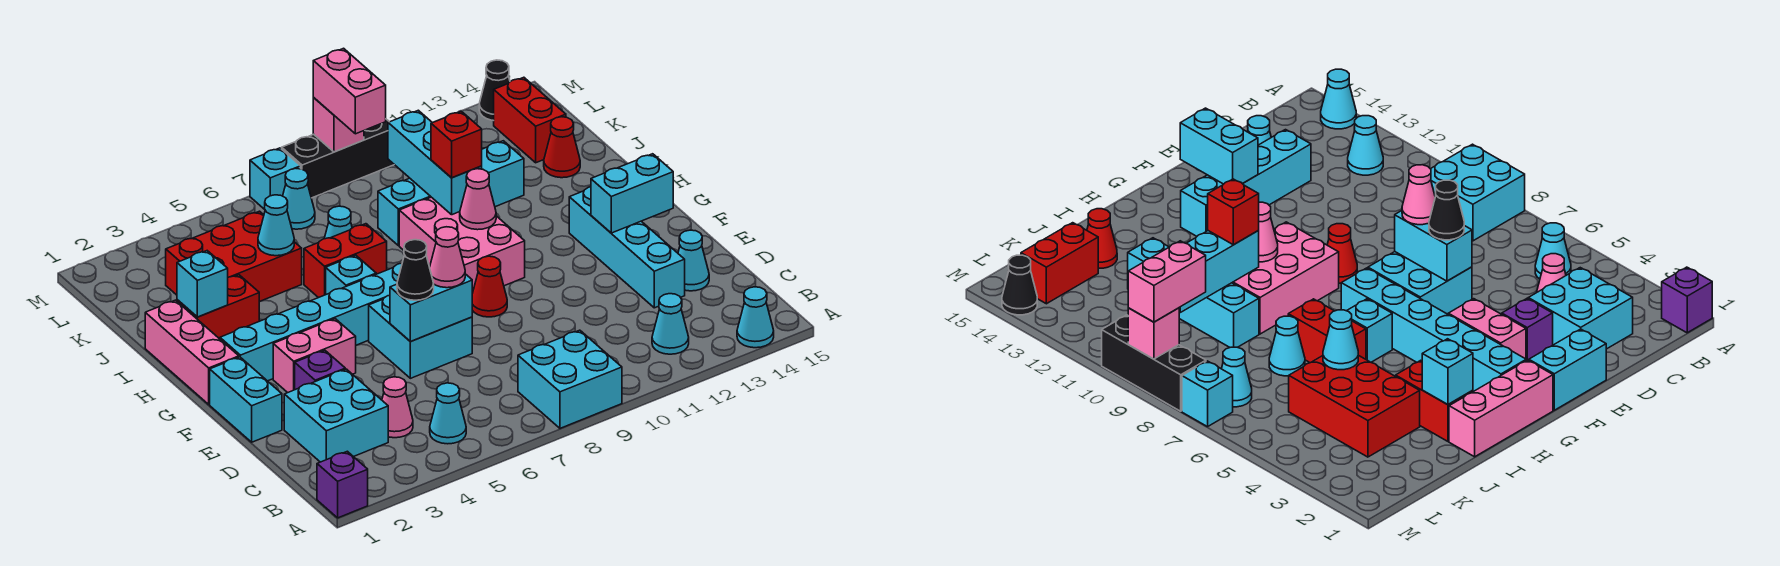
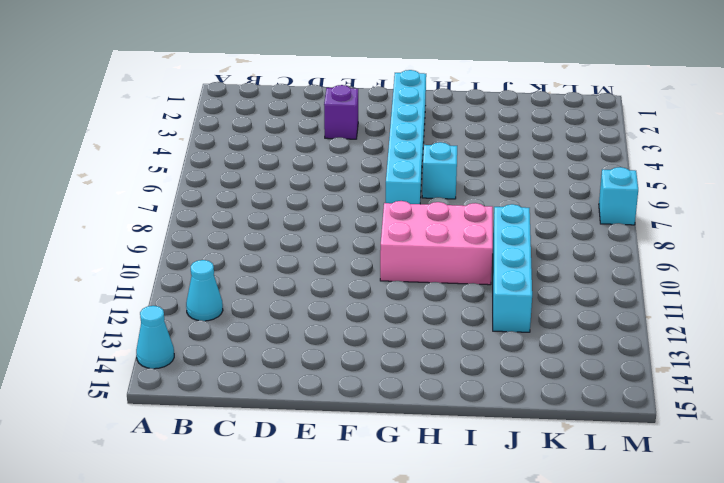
none -> purple brick A1 level 1
none -> cyan brick A8:B9 level 1
none -> cyan cone B5 level 1
none -> cyan brick C2:D3 level 1

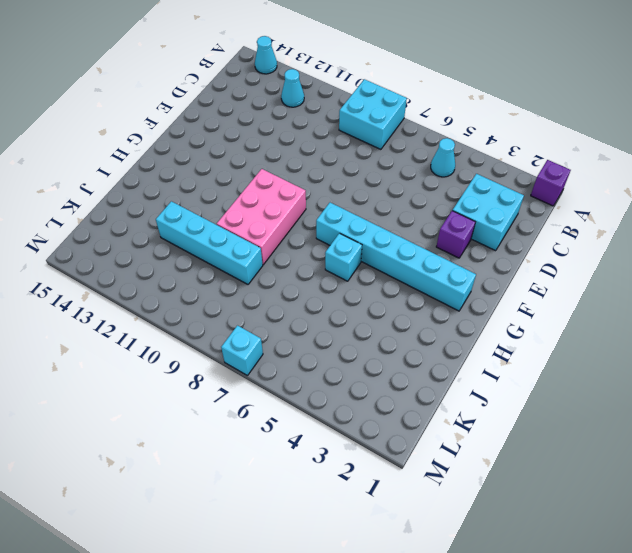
none -> pink cone C4 level 1
none -> cyan brick D13:G13 level 1
none -> cyan cone D14 level 1
none -> cyan brick E1:F1 level 1

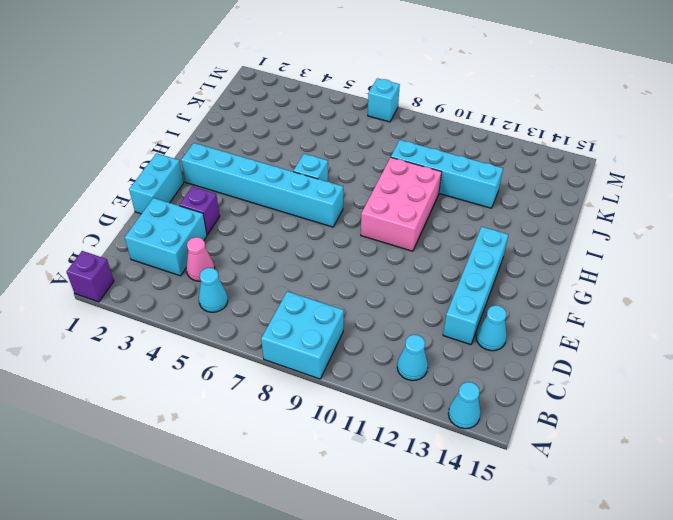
none -> cyan brick E6:F7 level 1
none -> pink brick F3:F4 level 1
none -> red cone F9 level 1
none -> pink brick G1:I1 level 1

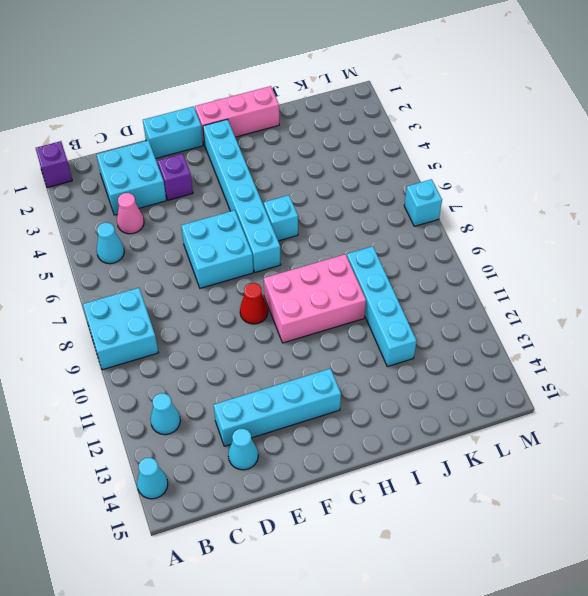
none -> pink brick F3:F4 level 1
none -> red brick I2:I3 level 1
none -> red brick I6:I7 level 1
none -> red brick J3:K5 level 1

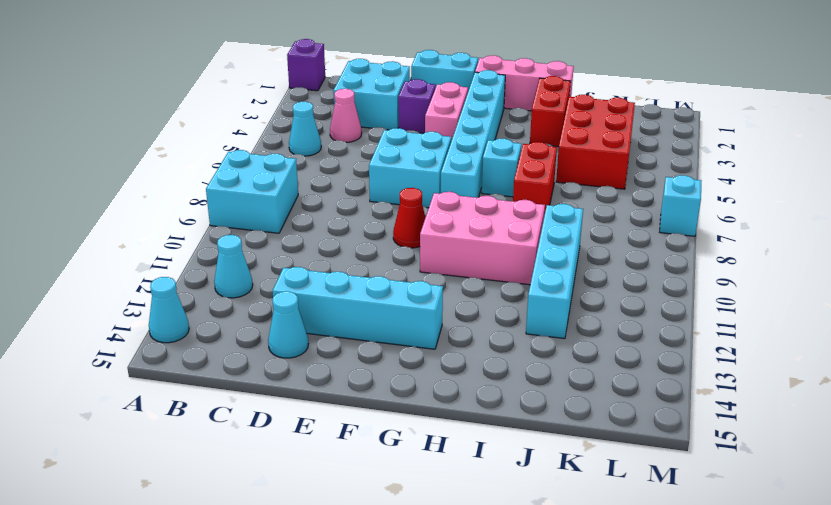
none -> cyan cone J7 level 1
none -> red cone J14 level 1
none -> red brick K14:L14 level 1
none -> cyan cone L7 level 1

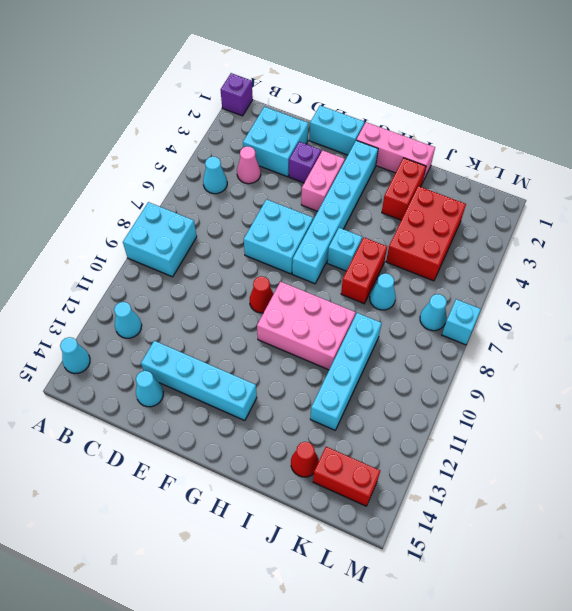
none -> black brick M8:M10 level 1
none -> black cone M14 level 1
none -> cyan brick E6:E7 level 2
none -> cyan brick F13:F14 level 2

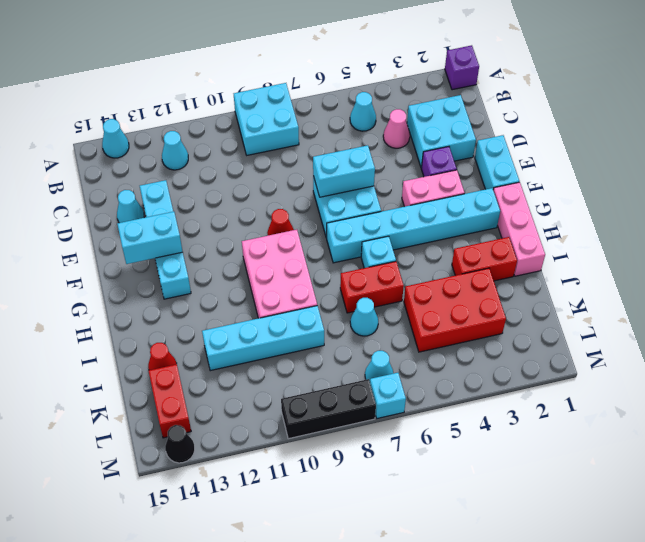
none -> pink cone H10 level 2
none -> cyan brick I2 level 2
none -> cyan brick I10:K10 level 2
none -> cyan cone J5 level 2

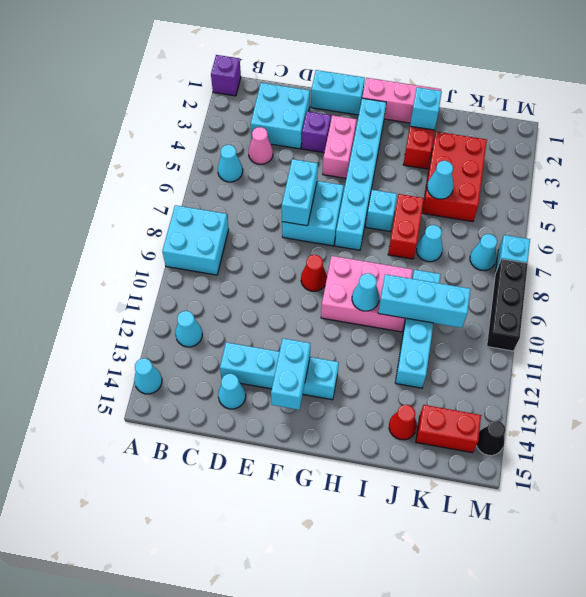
cyan cone H10 level 2 -> pink cone H10 level 2
none -> pink brick M9 level 2
none -> black cone E6 level 3
none -> pink cone E7 level 3
none -> red brick I10 level 3

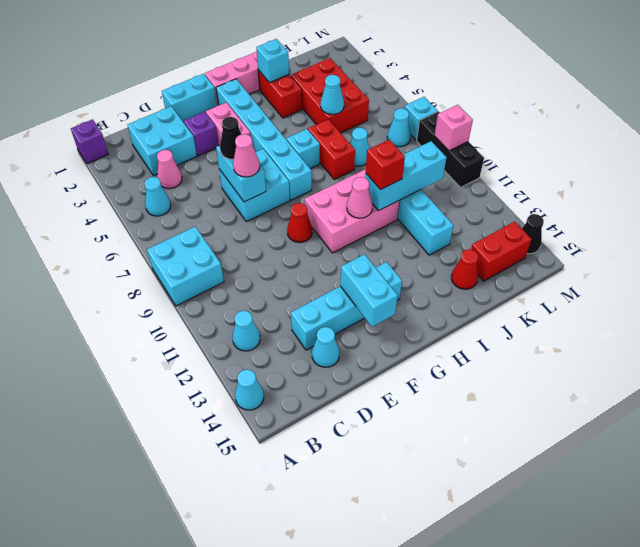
none -> pink brick L9:M9 level 3

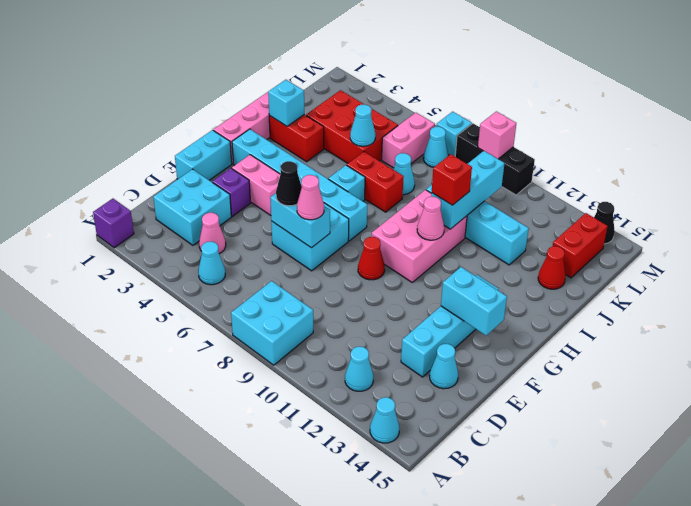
pink brick K6:L6 level 1 -> pink brick L9:M9 level 3

